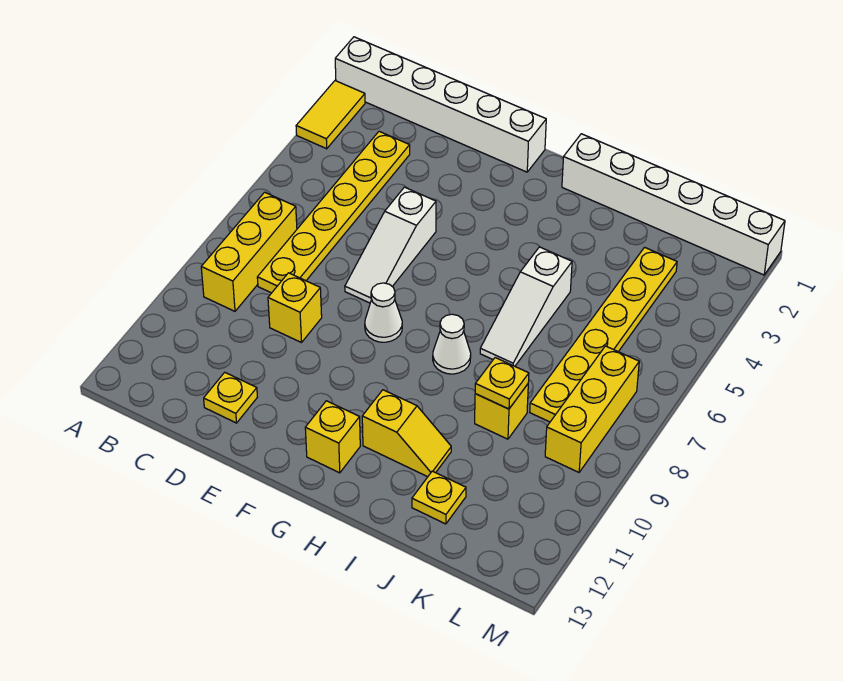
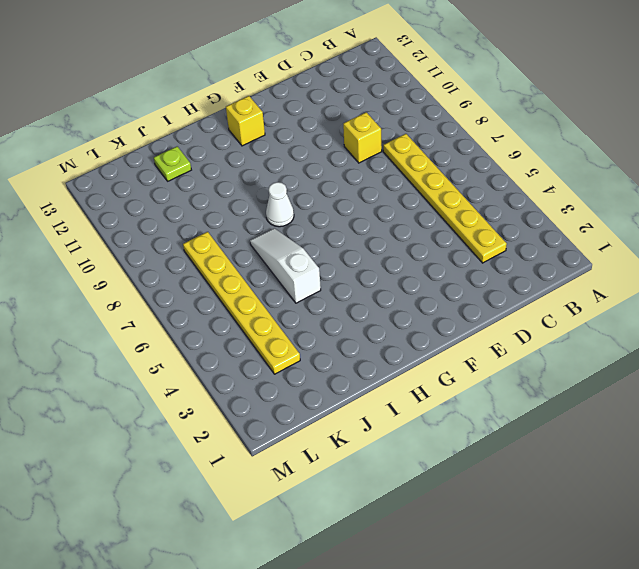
lime plate J12 level 1 -> yellow plate J12 level 1
none -> white brick A1:F1 level 1
none -> yellow tile A2:A3 level 1
none -> yellow brick B7:B9 level 1

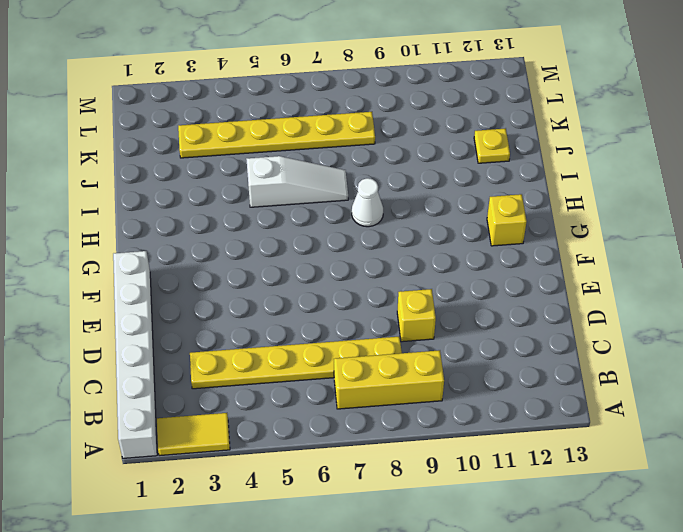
none -> yellow plate D12 level 1
none -> white slope E5:E7 level 1 top 5
none -> white cone F8 level 1

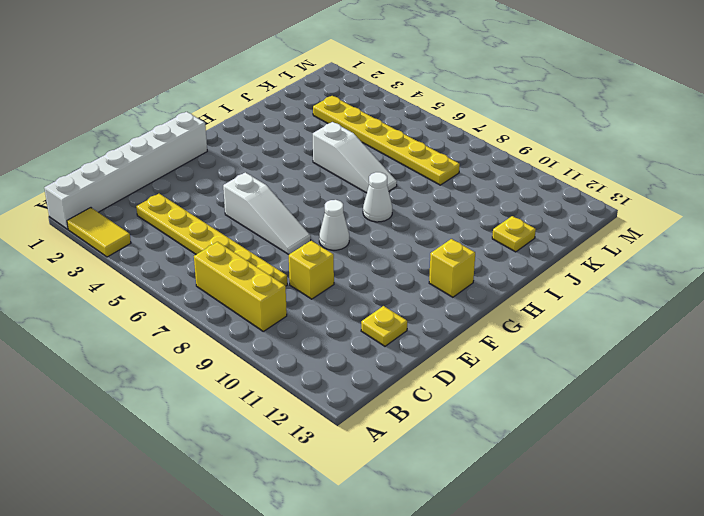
none -> white brick H1:M1 level 1
none -> yellow slope H11:I11 level 1 top H
none -> yellow brick J9 level 1

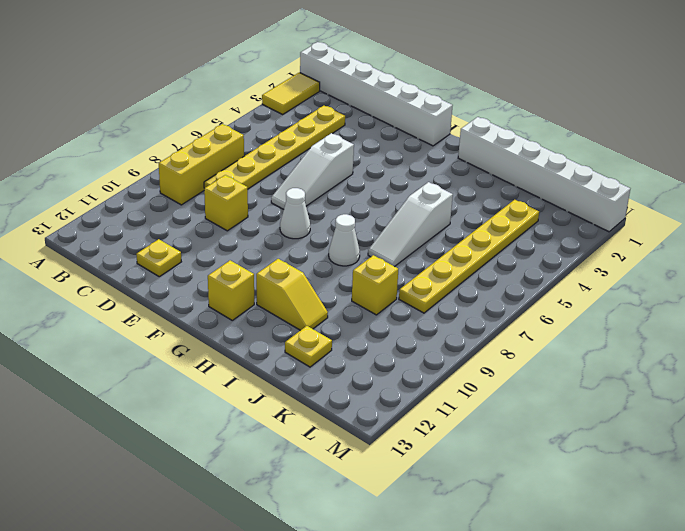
none -> yellow brick L7:L9 level 1
none -> yellow plate J9 level 2

